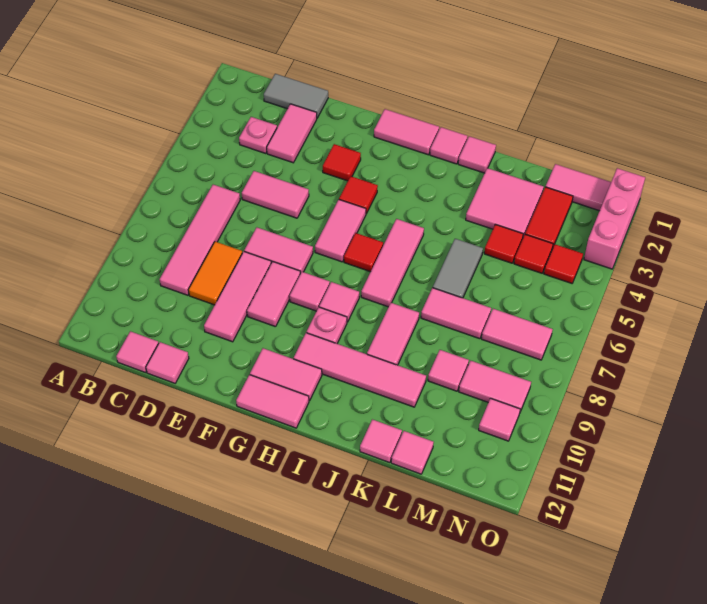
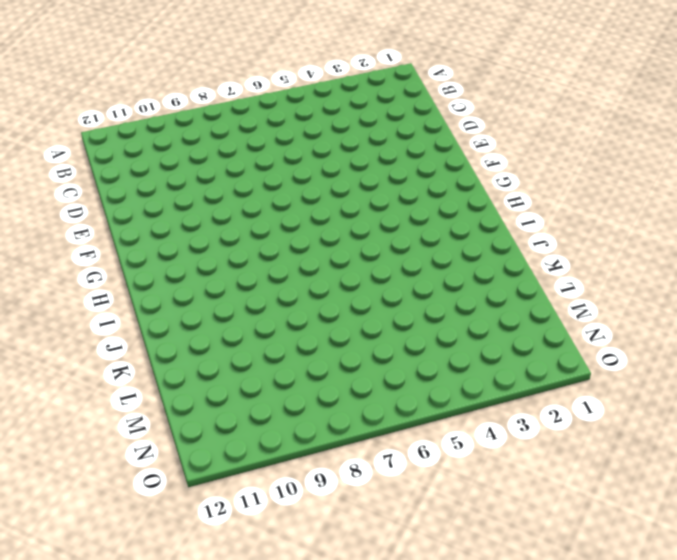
none -> grey tile C1:D1 level 1
none -> pink plate C3 level 1
none -> pink tile C6:C9 level 1
none -> pink tile C12 level 1

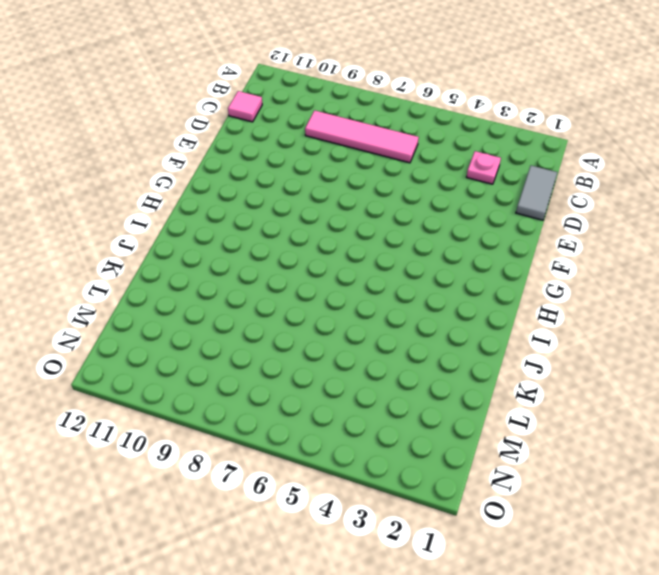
none -> pink tile D2:D3 level 1
none -> pink tile D5:E5 level 1
none -> orange tile D8:D9 level 1
none -> pink tile D12 level 1

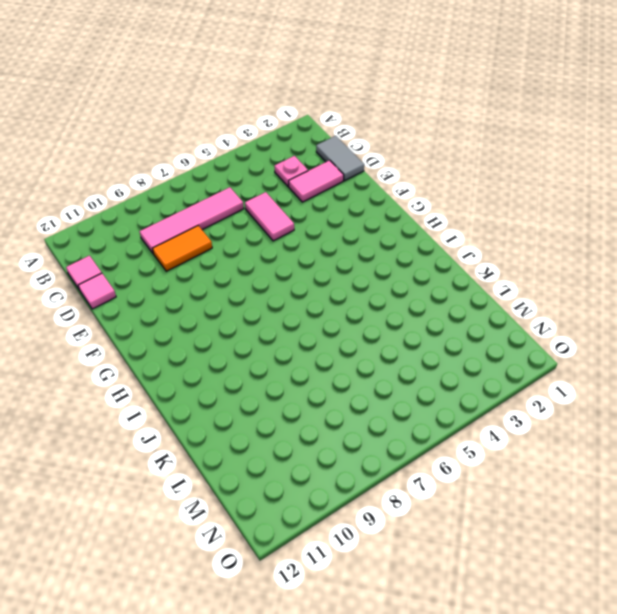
none -> pink tile E7:F7 level 1
none -> pink tile E8:E10 level 1
none -> red tile F3 level 1
none -> pink tile F8:F9 level 1

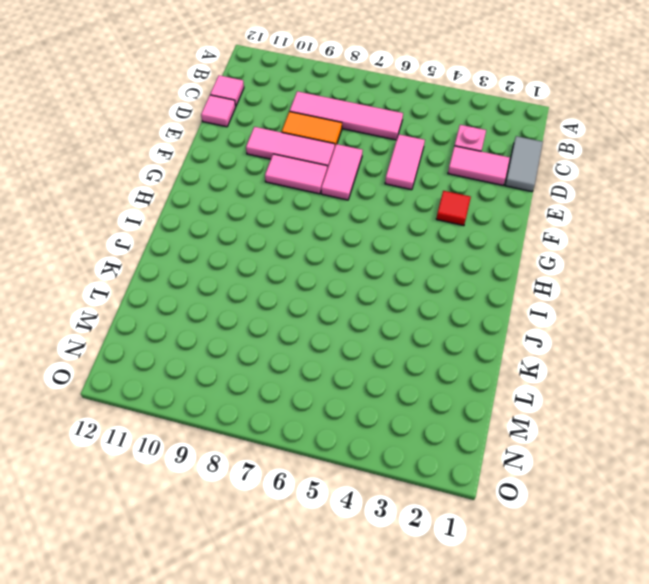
none -> pink tile G1:H1 level 1
none -> red tile G4 level 1
none -> pink tile G5:G6 level 1
none -> pink tile G8 level 1

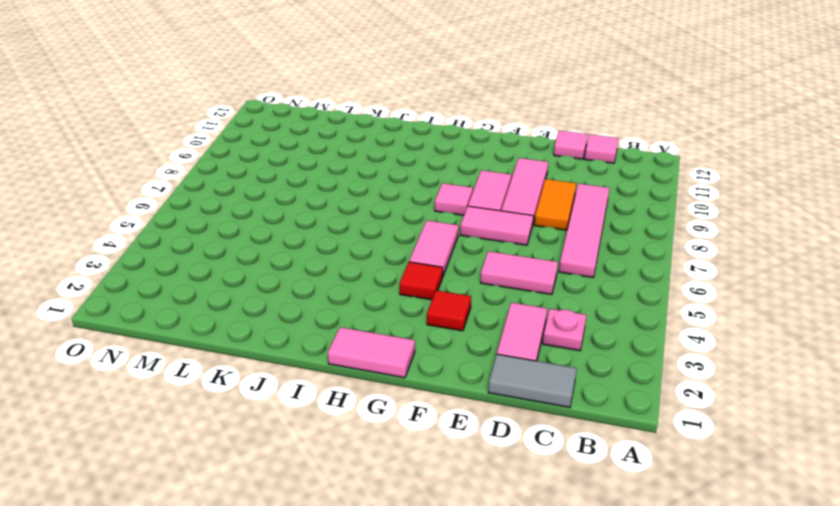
none -> pink tile G11:H11 level 1
none -> pink tile G12:H12 level 1
none -> red tile H6 level 1
none -> pink tile H8 level 1

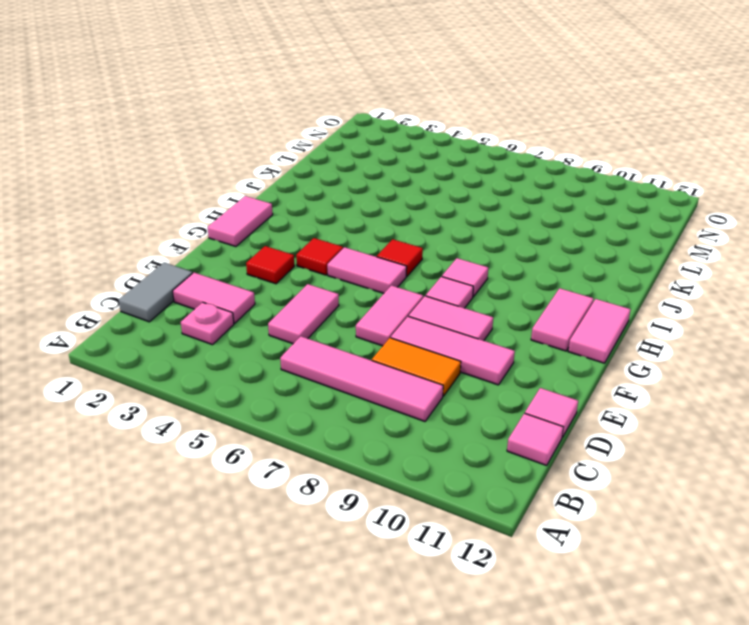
none -> pink plate H9 level 1
none -> pink tile H10:K10 level 1
none -> pink tile I1 level 1
none -> pink tile I5:I7 level 1

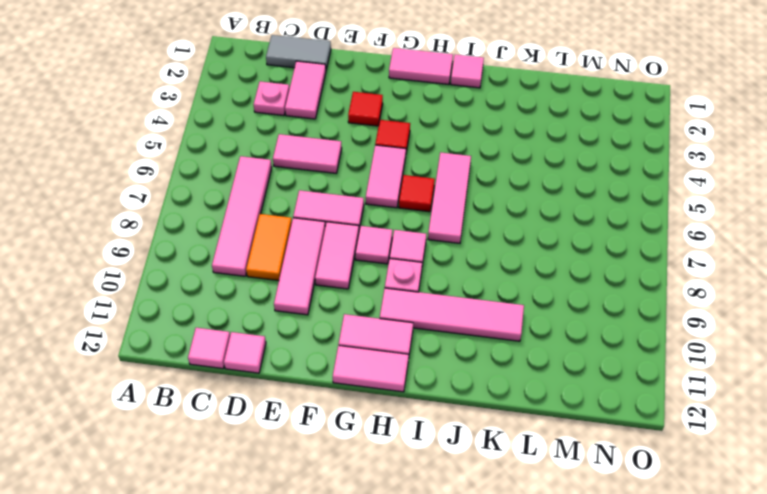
none -> pink tile J1 level 1
none -> pink tile J8:J9 level 1
none -> pink tile K2:L3 level 1
none -> grey tile K5:K6 level 1

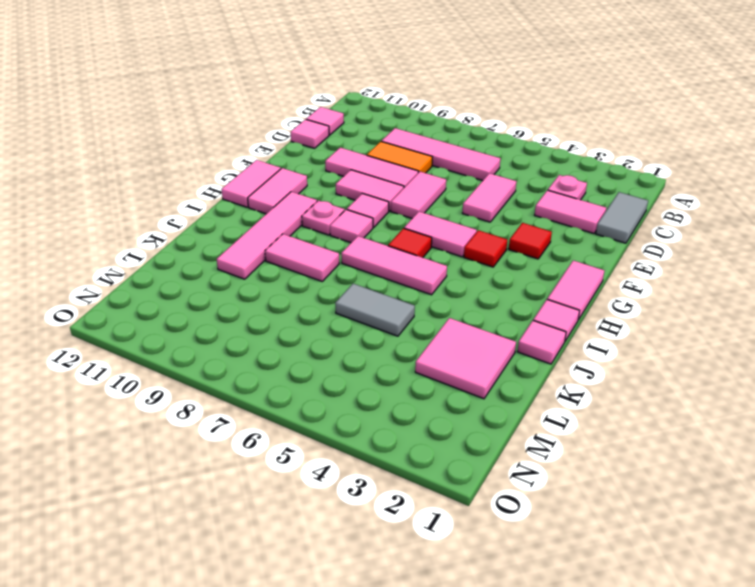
none -> pink tile K7:L7 level 1
none -> pink tile K12 level 1
none -> red tile L4 level 1
none -> pink tile L9 level 1

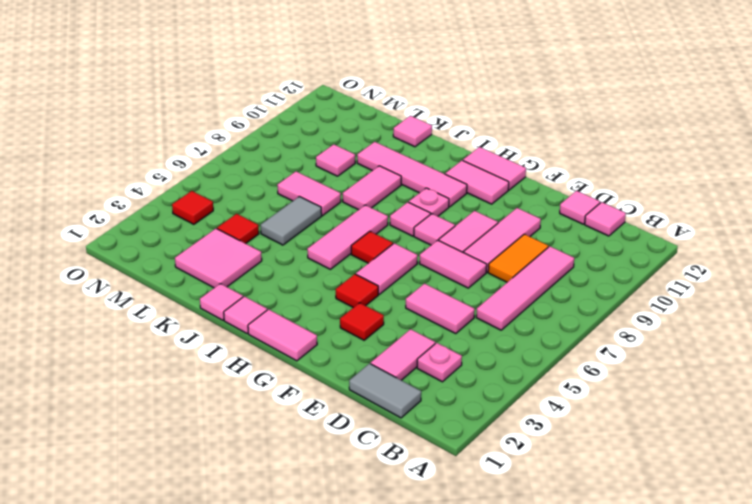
none -> pink tile L12 level 1
none -> pink tile M1:N1 level 1
none -> red tile M2:M3 level 1
none -> red tile M4 level 1

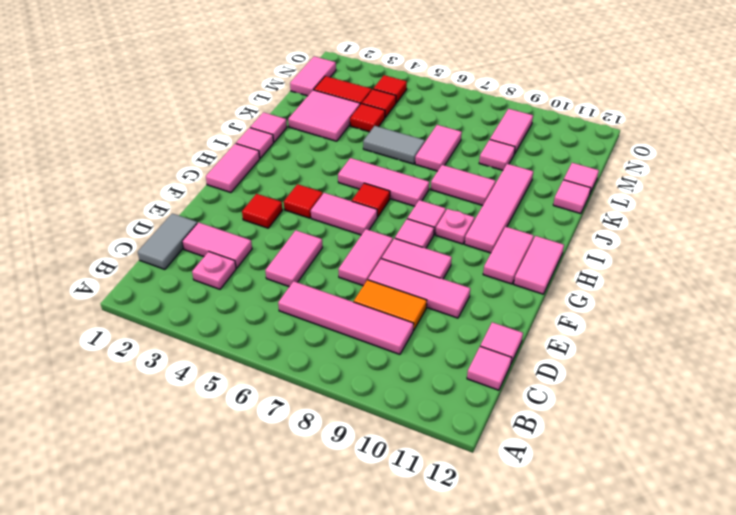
none -> pink tile M7:N7 level 1
none -> pink tile N10 level 1
none -> pink brick O1:O3 level 1

